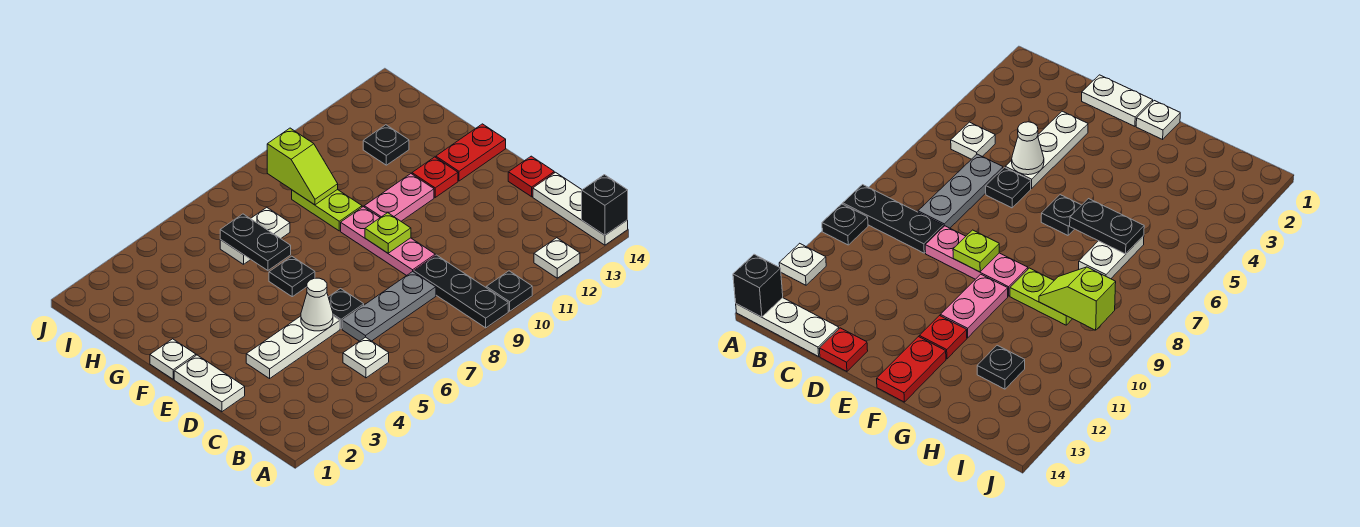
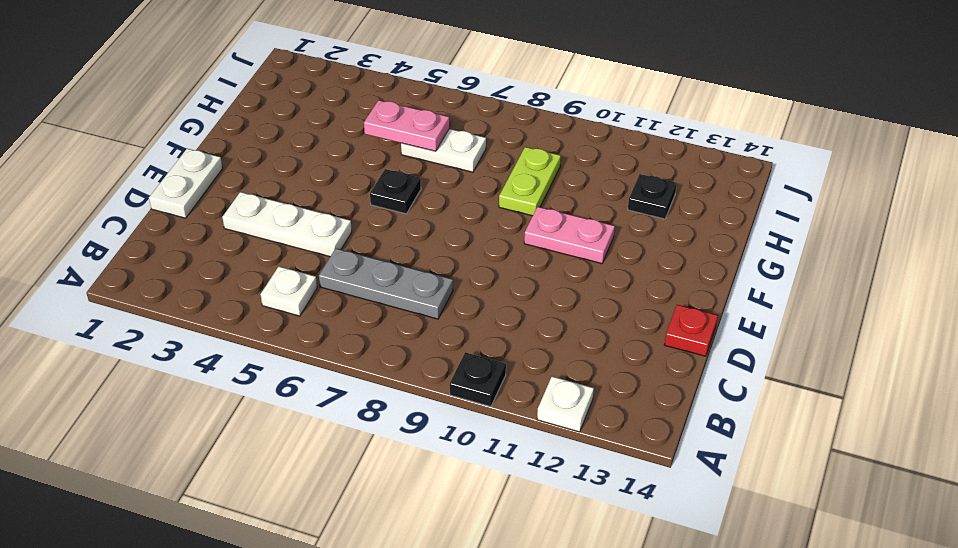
pink plate H5:H6 level 2 -> black plate G6:H6 level 2
none -> black plate A9:C9 level 1
none -> white plate A14:C14 level 1
none -> black plate D6 level 1

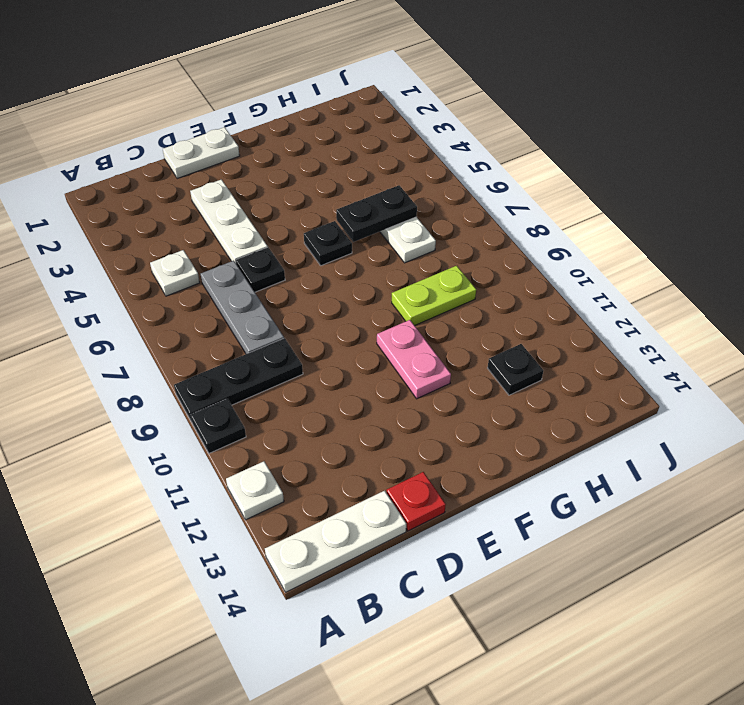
none -> pink plate D9:F9 level 1
none -> white plate F1 level 1
none -> red plate F12 level 1

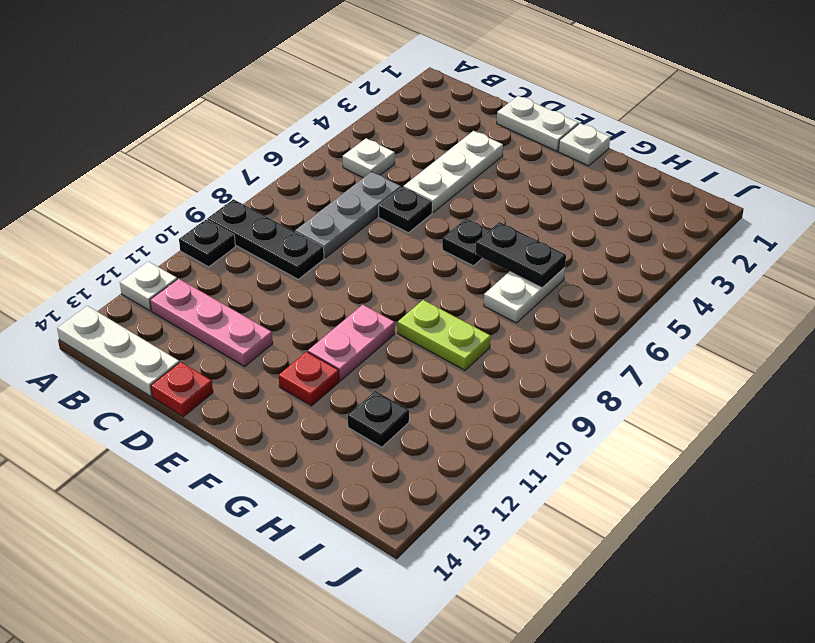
pink plate B12:D12 level 1 -> pink plate D9:F9 level 1
none -> red plate F13:F14 level 1
none -> black brick A14 level 2
none -> white cone D5 level 2

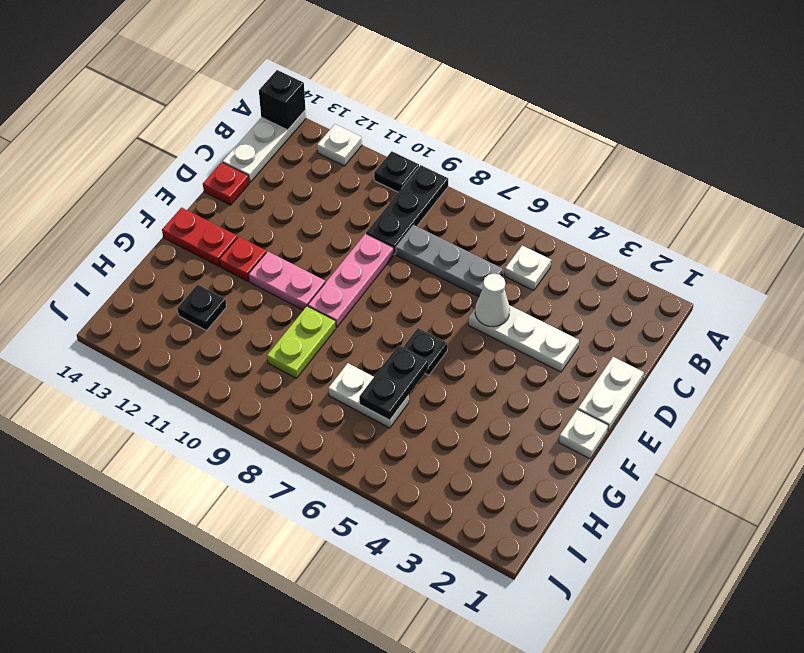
none -> black plate D6 level 1
none -> lime plate E9 level 2
none -> lime slope H9:I9 level 2 top I

